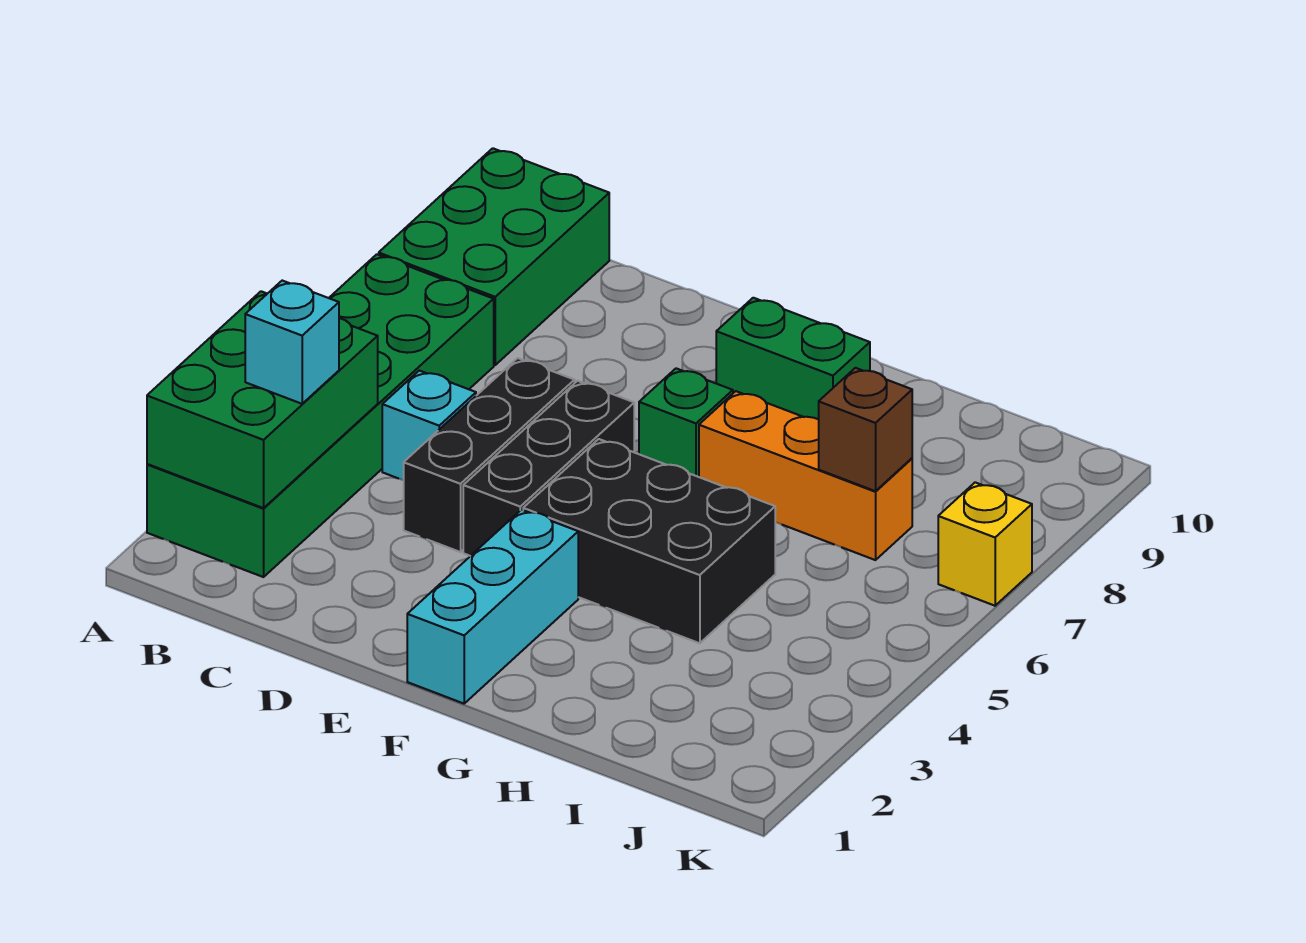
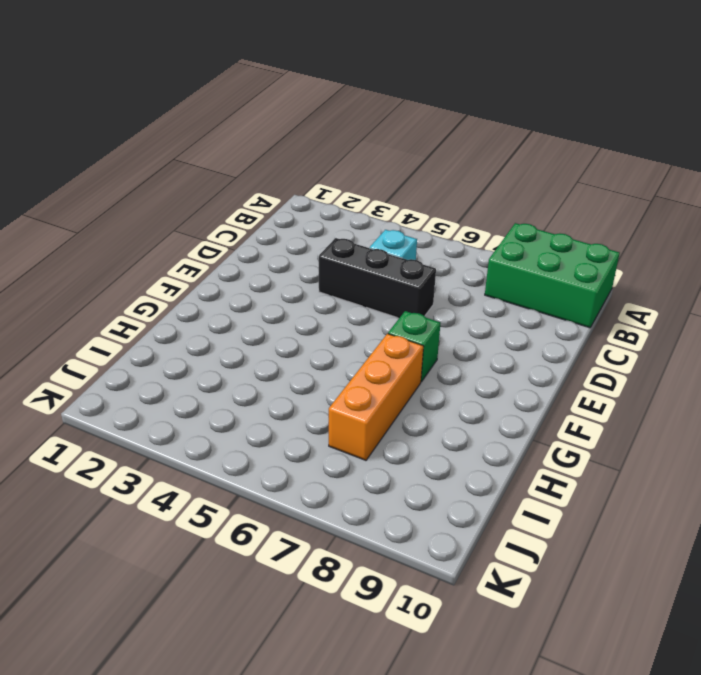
none -> green brick A2:B7 level 1
none -> black brick E4:E6 level 1
none -> cyan brick F1:F3 level 1

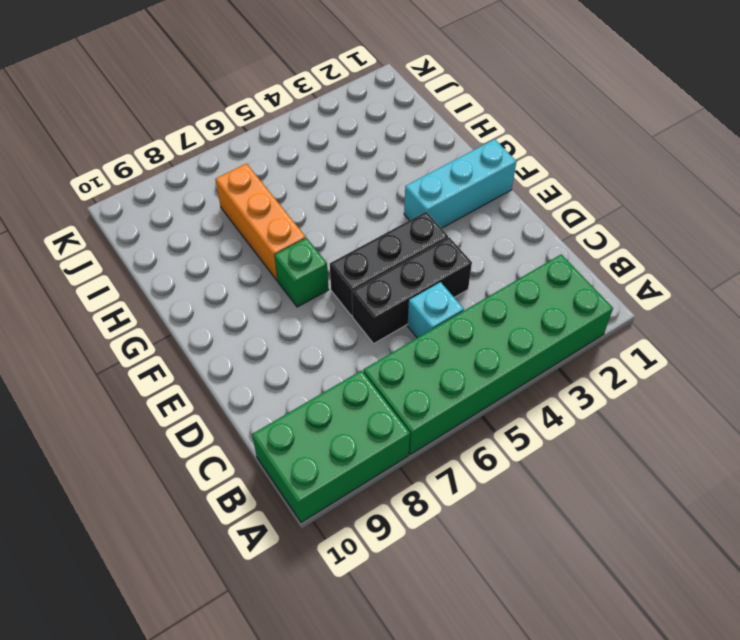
none -> black brick F4:H5 level 1
none -> green brick F9:G9 level 1
none -> yellow brick K7 level 1

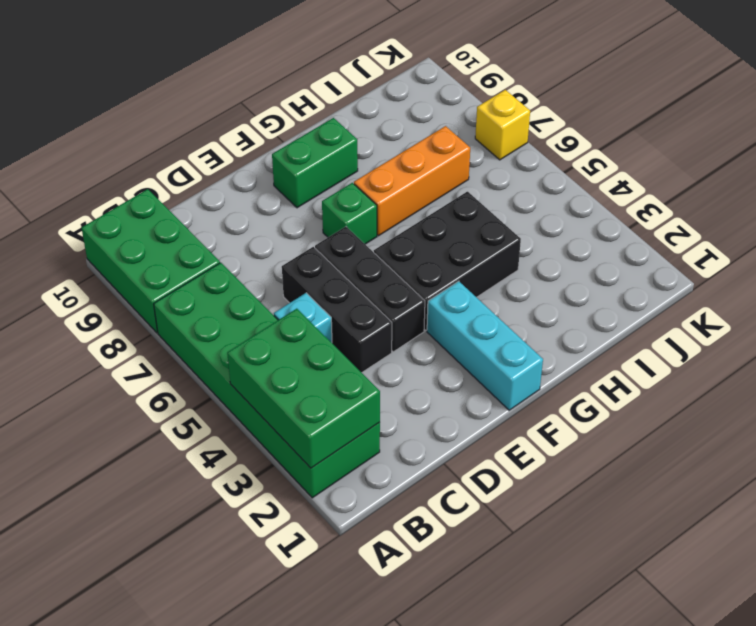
none -> brown brick I7 level 2
none -> cyan brick B3 level 3

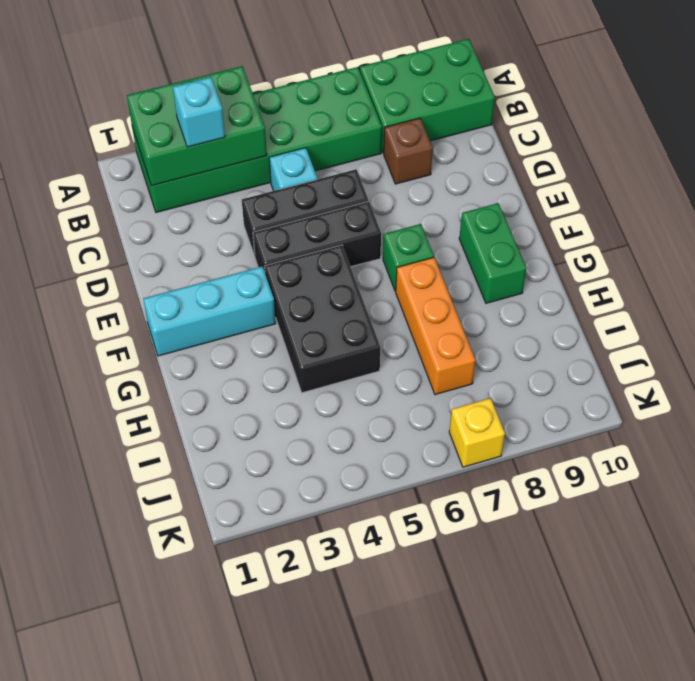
brown brick C8 level 1 -> brown brick I7 level 2

